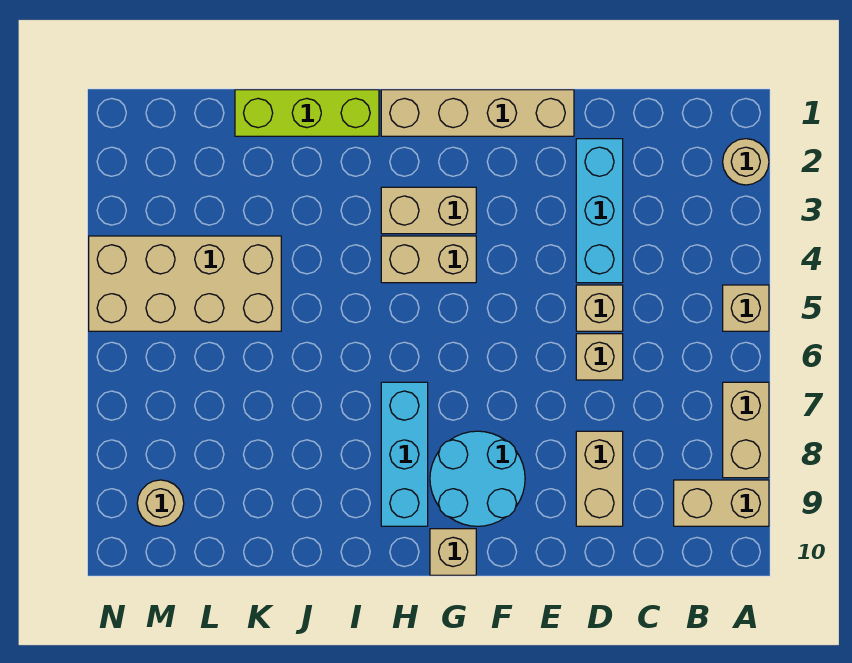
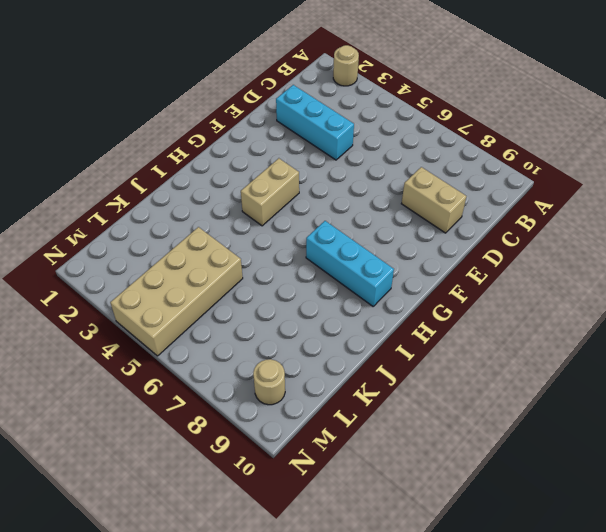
none -> tan brick A5 level 1
none -> tan brick A7:A8 level 1
none -> tan brick A9:B9 level 1

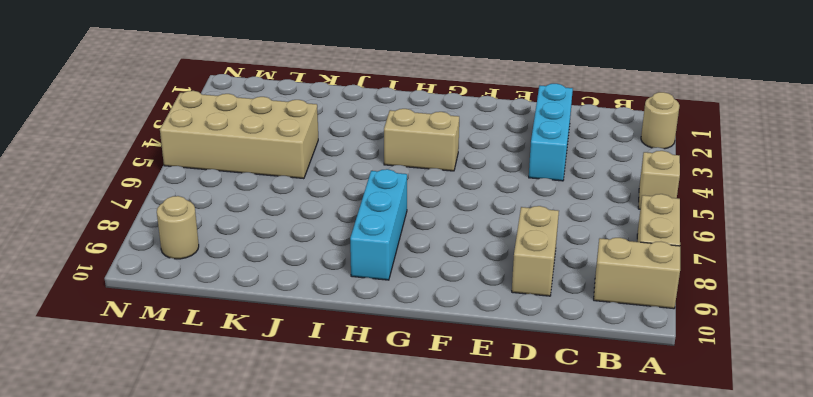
none -> tan brick D5 level 1
none -> tan brick D6 level 1
none -> tan brick E1:H1 level 1

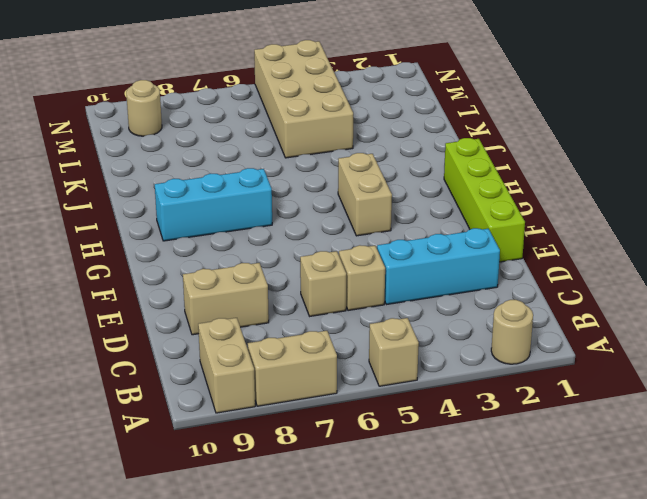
lime brick E1:H1 level 1 -> tan brick E1:H1 level 1
none -> cyan round brick F8:G9 level 1
none -> tan brick G3:H3 level 1
none -> tan brick G10 level 1

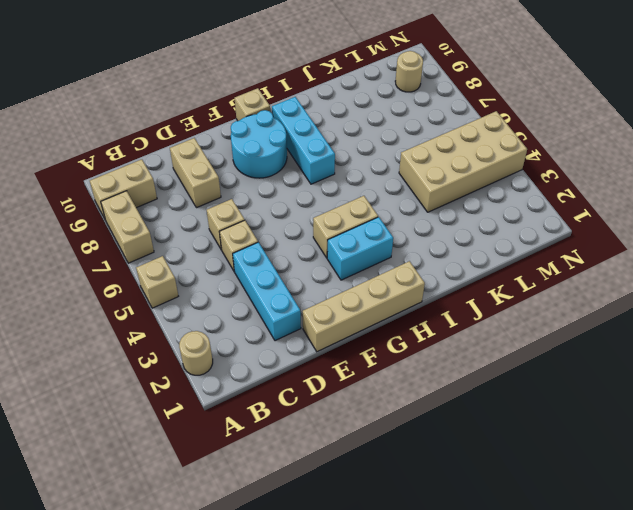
cyan brick G3:H3 level 1 -> tan brick G3:H3 level 1
none -> lime brick I1:K1 level 1

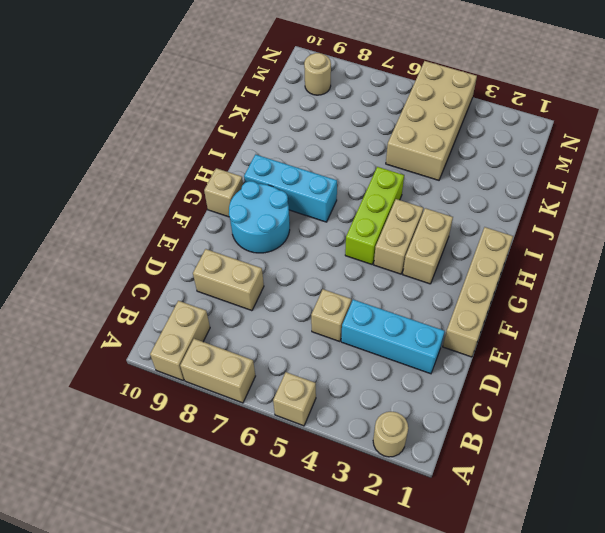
lime brick G5:I5 level 1 -> lime brick I1:K1 level 1
none -> tan brick D6 level 1

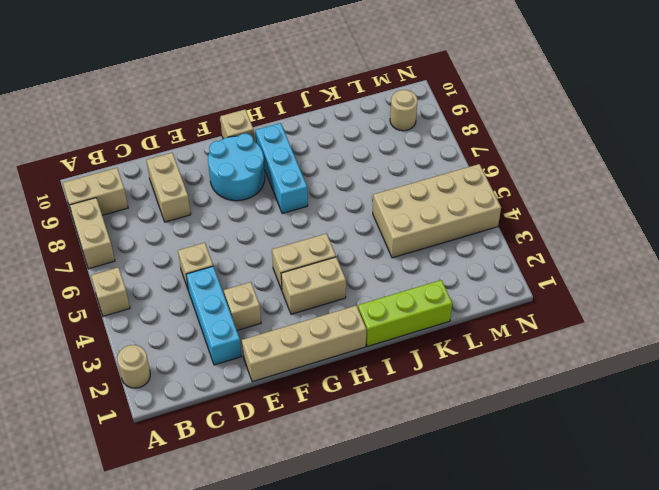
tan brick E3 level 1 -> tan brick D6 level 1

